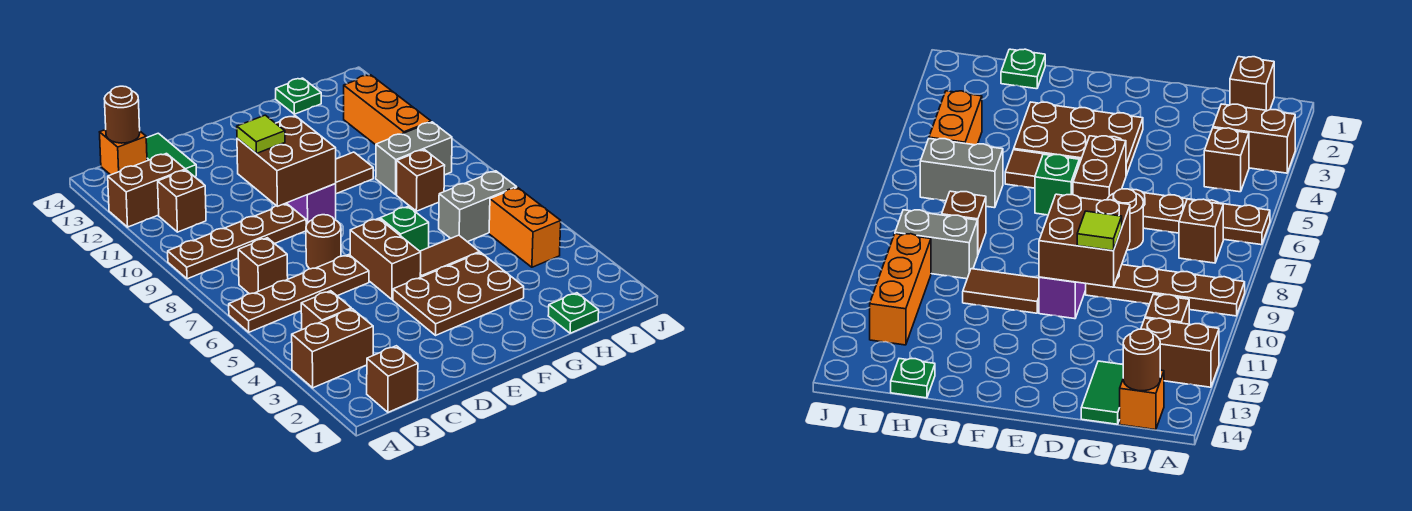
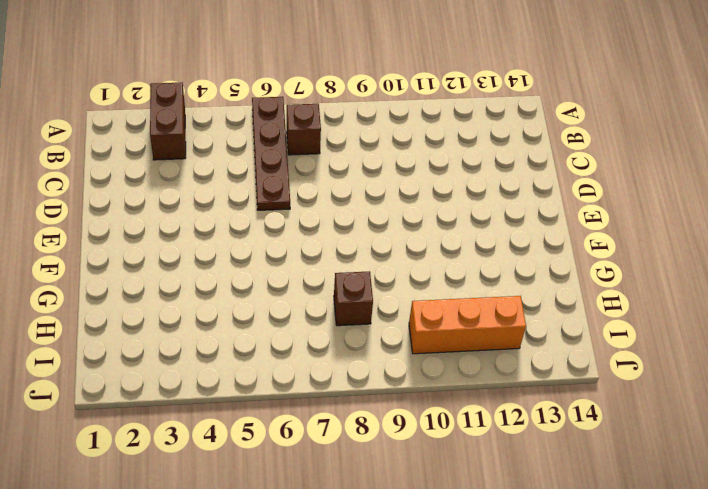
none -> brown plate A9:D9 level 1
none -> brown brick A12:B12 level 1
none -> brown brick B1 level 1

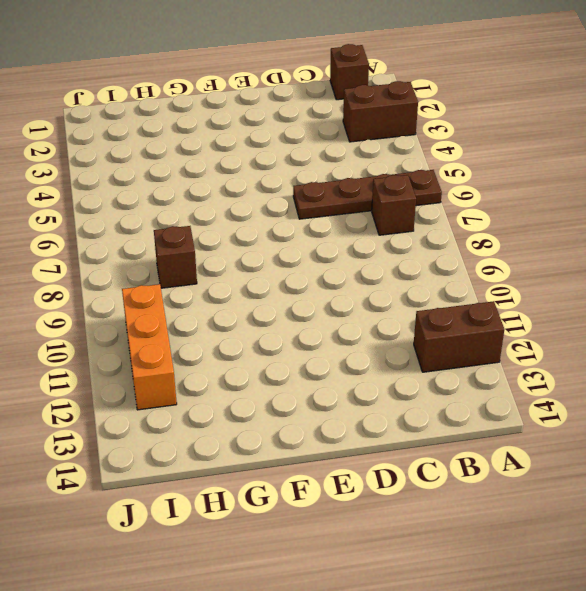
none -> brown plate A9:D9 level 1
none -> brown brick B4 level 1
none -> brown brick B11 level 1

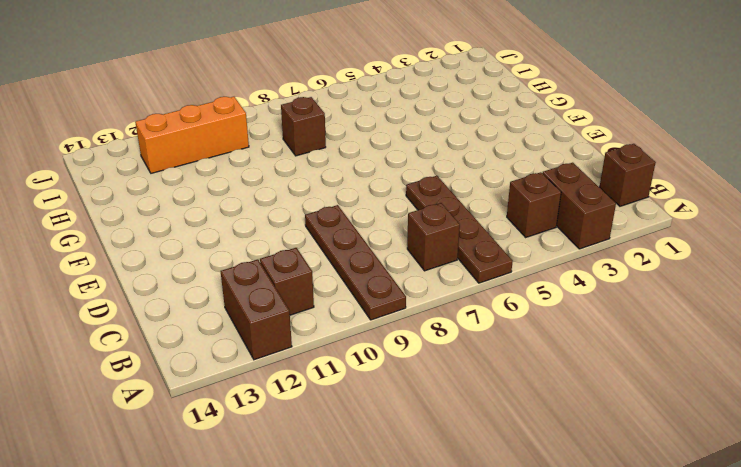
none -> orange brick B14 level 1
none -> green tile C13:C14 level 1
none -> brown round brick D7 level 1

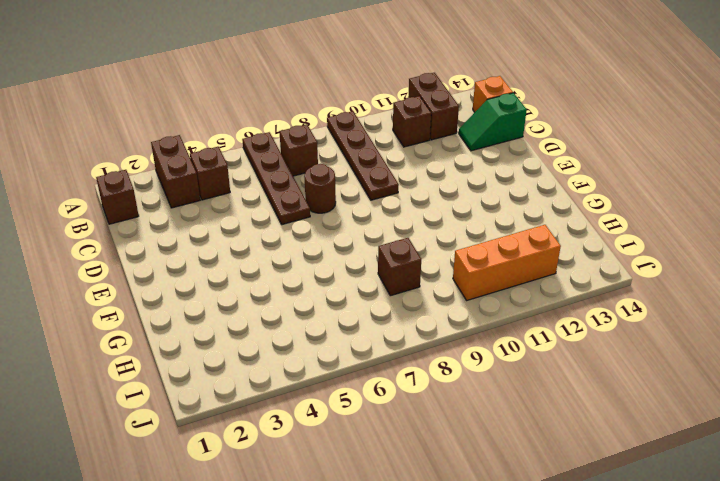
green slope C13:C14 level 1 top 14 -> green tile C13:C14 level 1
none -> brown plate E3:G4 level 1
none -> brown brick E5:E6 level 1
none -> purple brick E9:E10 level 1

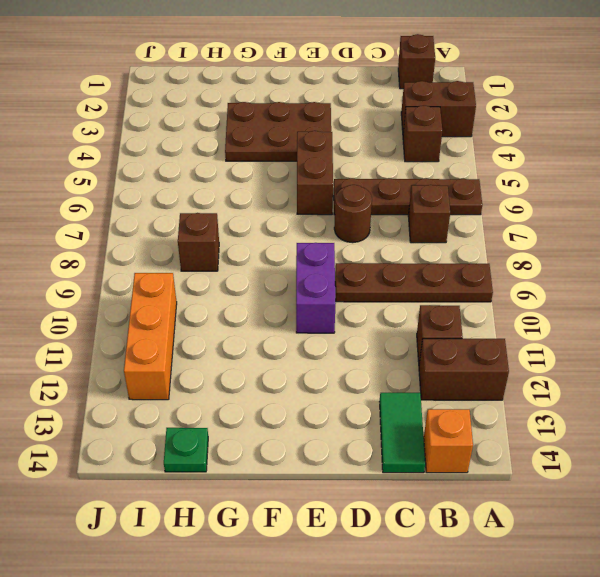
none -> brown tile F5:G5 level 1
none -> green brick F6 level 1
none -> brown tile F10:G10 level 1

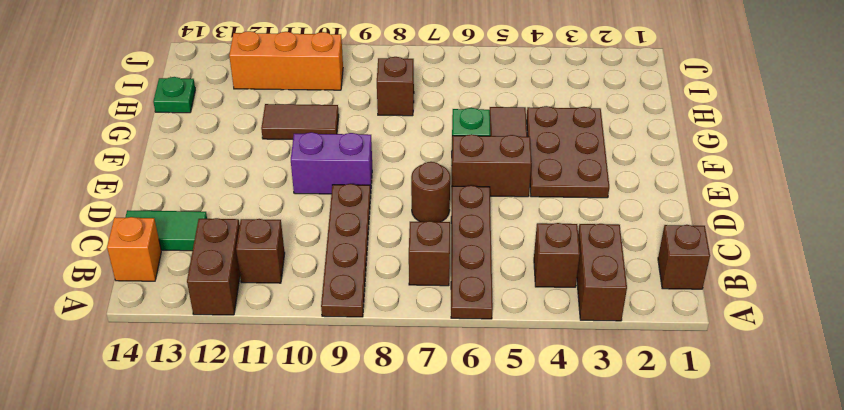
brown tile G10:G11 level 1 -> brown tile F10:G10 level 1
none -> green plate H1 level 1
none -> grey brick H6:I6 level 1
none -> grey brick H9:I9 level 1

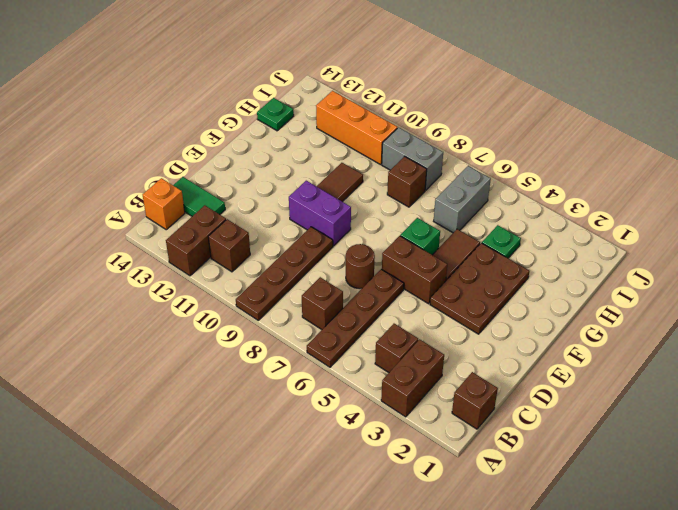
green plate H4 level 1 -> green plate H1 level 1
grey brick I8:I9 level 1 -> grey brick H9:I9 level 1
none -> orange brick I4:I5 level 1
none -> brown round brick B14 level 2
none -> brown brick D9:E10 level 2

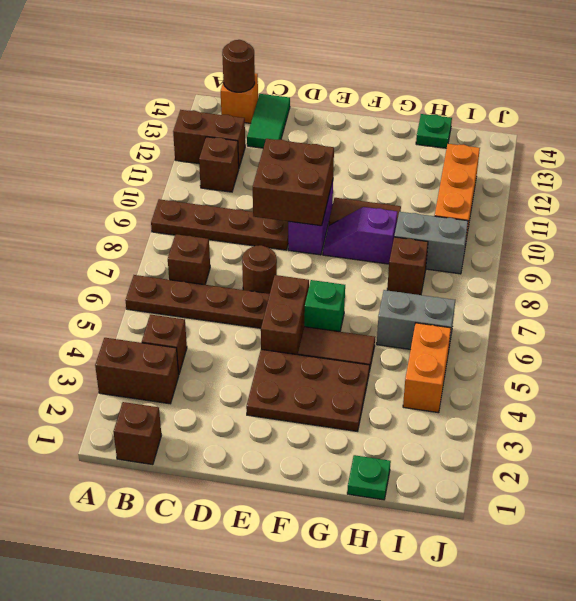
purple slope F9:G9 level 1 top G -> none
none -> lime tile D10 level 3

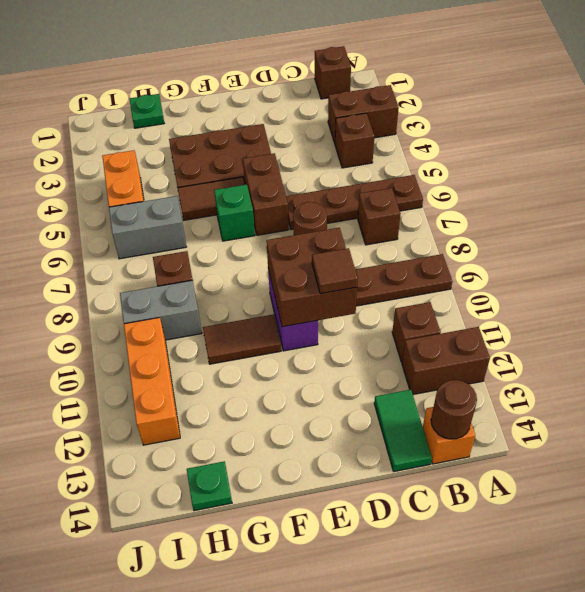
brown tile D10 level 3 -> lime tile D10 level 3

